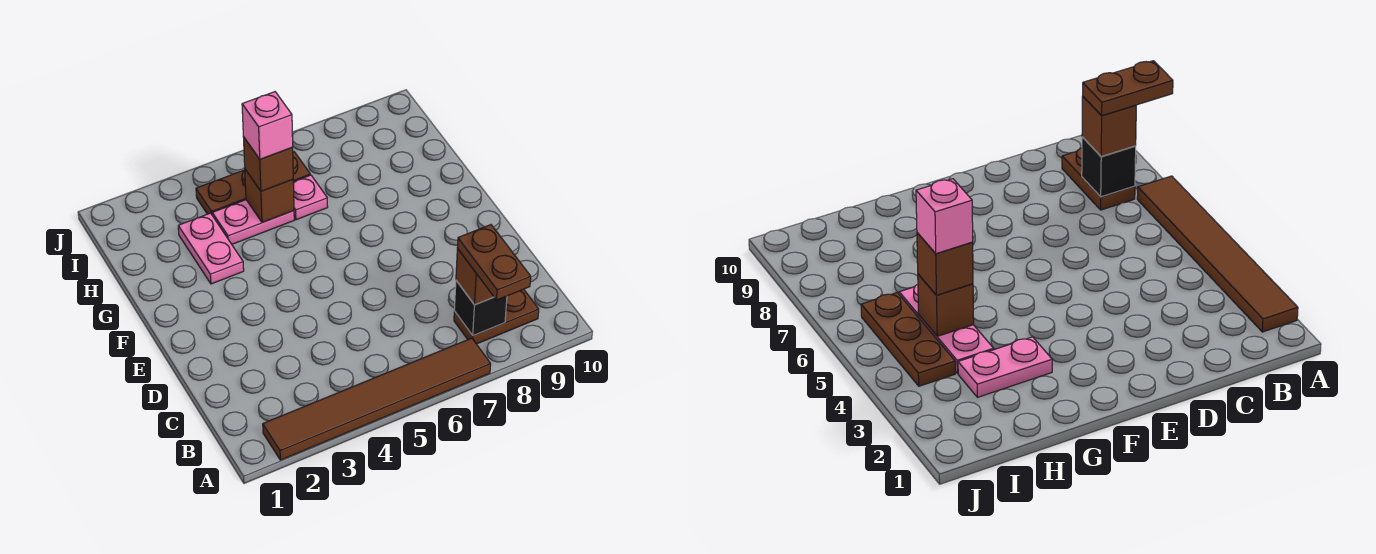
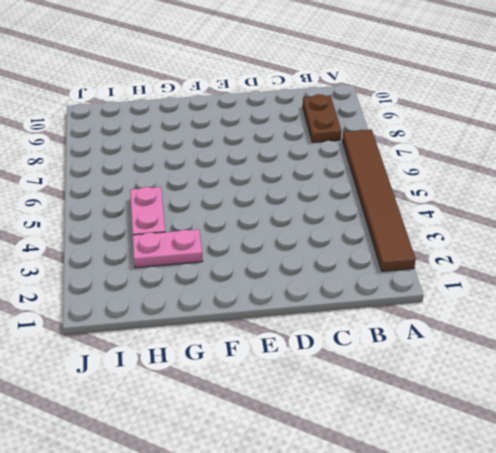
none -> pink plate H6 level 1
none -> brown plate I4:I6 level 1
none -> black brick B8 level 2

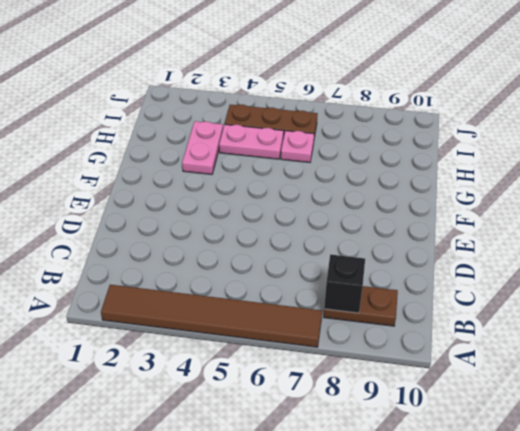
none -> brown brick H5 level 2
none -> brown brick B8 level 3
none -> brown brick H5 level 3

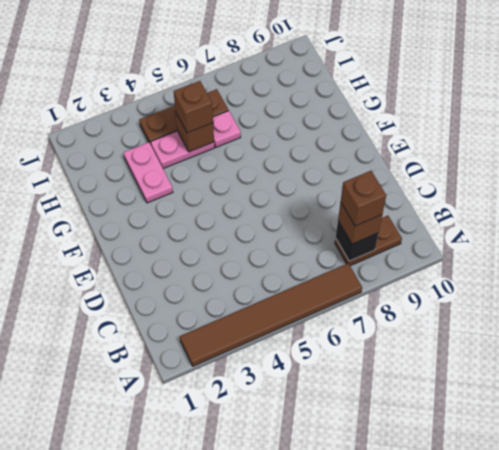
brown brick B8 level 4 -> brown plate A8:B8 level 4
none -> pink brick H5 level 4

